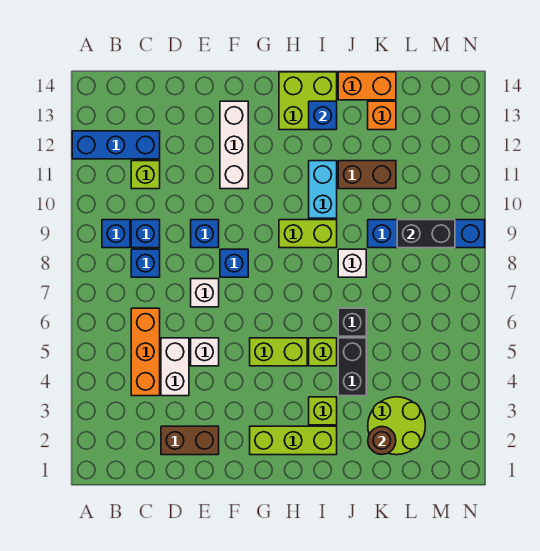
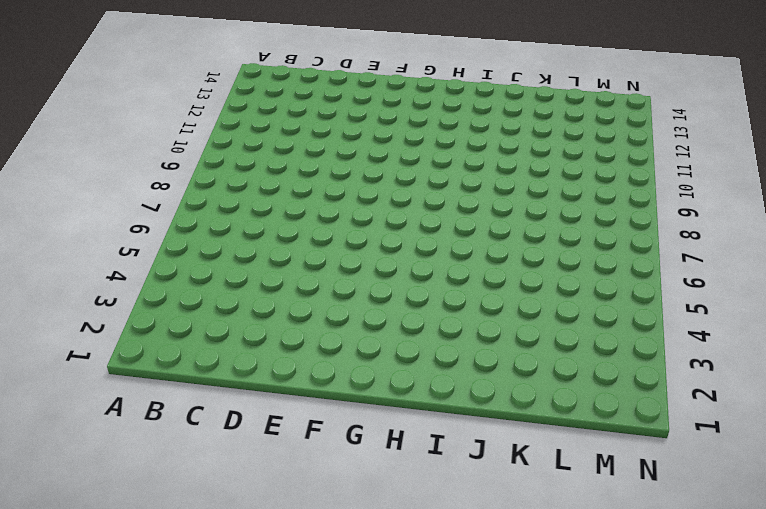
none -> blue brick A12:C12 level 1
none -> blue brick B9 level 1
none -> orange brick C4:C6 level 1
none -> blue brick C8 level 1

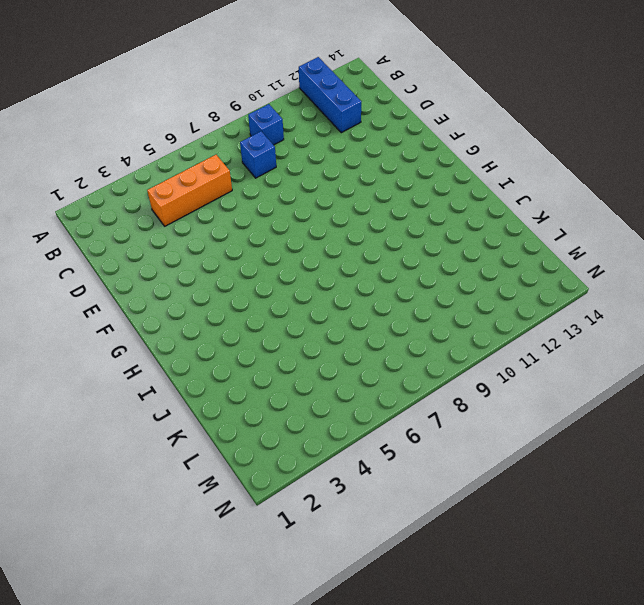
none -> blue brick C9 level 1
none -> lime brick C11 level 1
none -> brown brick D2:E2 level 1
none -> white brick D4:D5 level 1

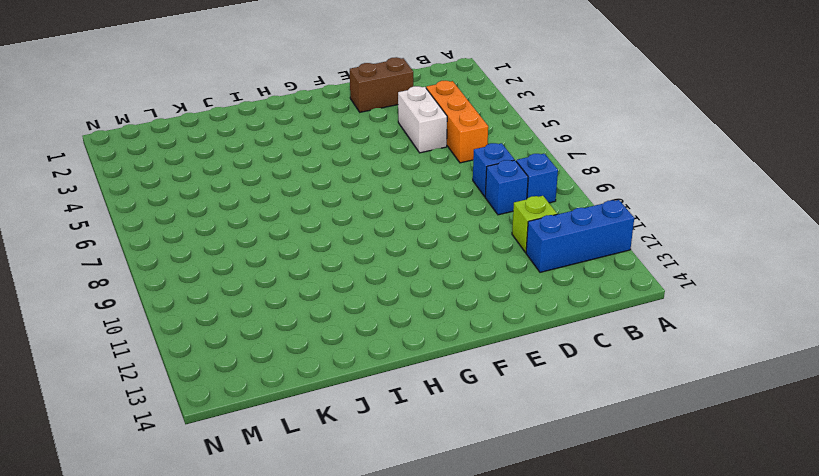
none -> white brick E5 level 1
none -> white brick E7 level 1
none -> blue brick E9 level 1
none -> blue brick F8 level 1

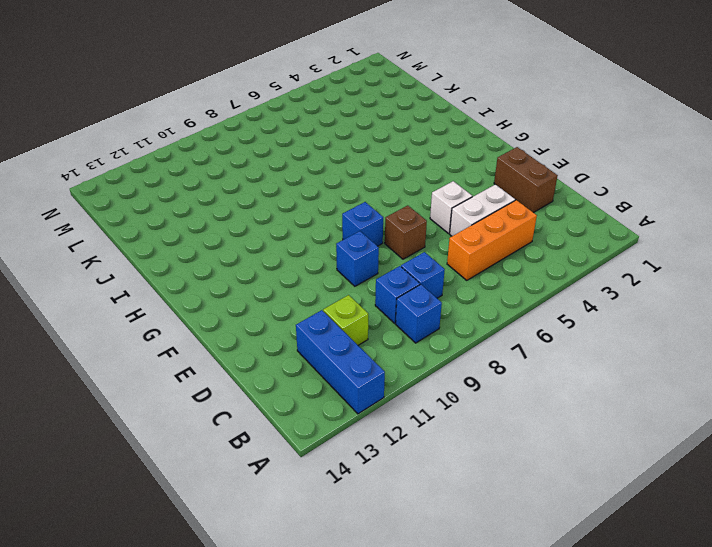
brown brick E7 level 1 -> white brick E7 level 1
none -> white brick F11:F13 level 1
none -> lime brick G2:I2 level 1
none -> lime brick G5:H5 level 1
none -> lime brick H9:I9 level 1

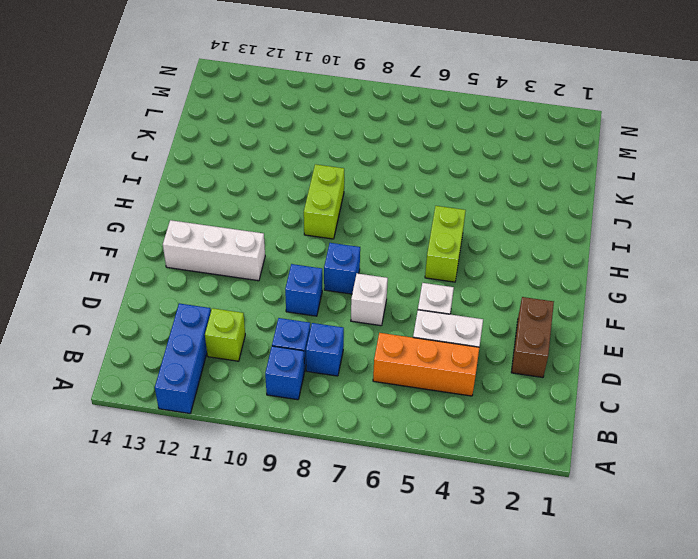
none -> lime brick G2:I2 level 1
none -> lime brick H13:I14 level 1
none -> lime brick I3 level 1
none -> lime brick I5 level 1

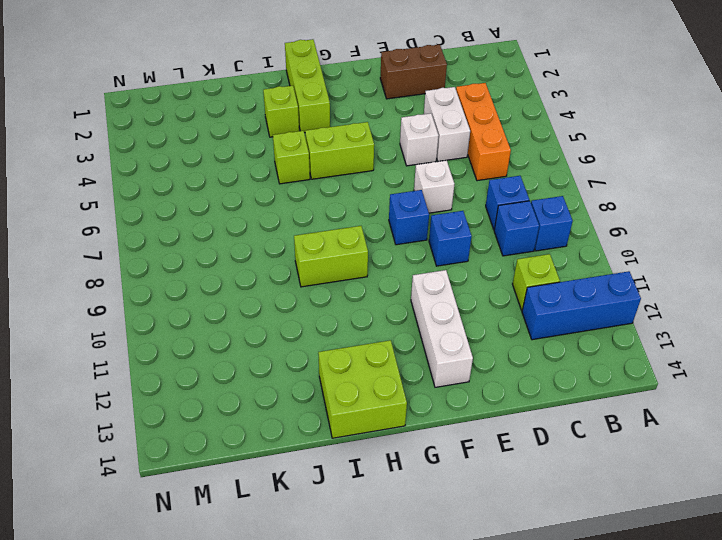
lime brick H1:H3 level 1 -> lime brick G2:I2 level 1
none -> cyan brick I10:I11 level 1
none -> black brick J4:J5 level 1
none -> black brick J6 level 1
none -> white brick J8 level 1

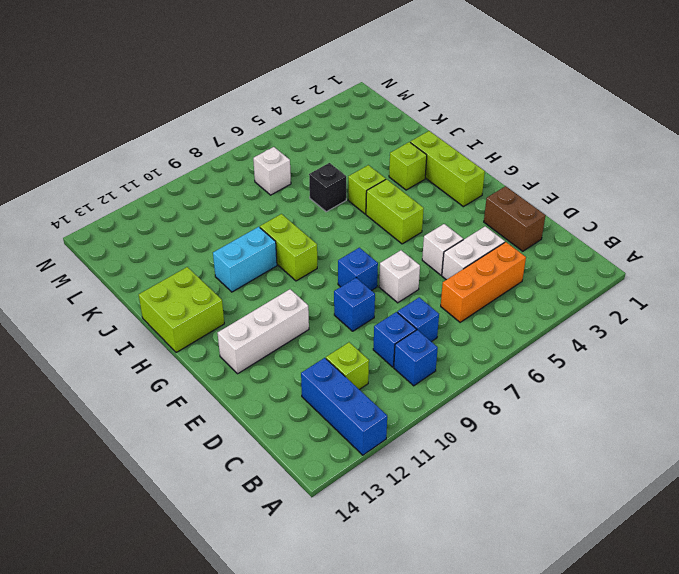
white brick L7 level 1 -> white brick J8 level 1
none -> black brick J4:J5 level 1
none -> brown brick J11:K11 level 1
none -> orange brick J14:K14 level 1
none -> lime round brick K2:L3 level 1

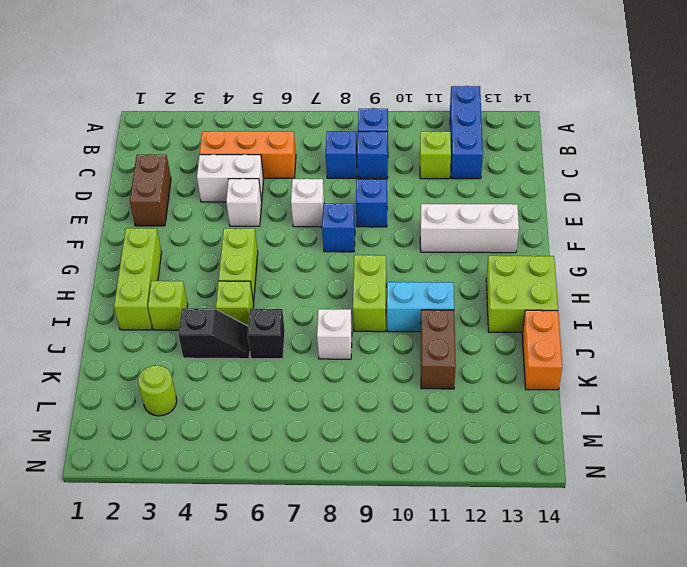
black slope J4:J5 level 1 top 4 -> black brick J4:J5 level 1
lime round brick L3 level 1 -> lime round brick K2:L3 level 1
none -> blue brick K9:N9 level 1
none -> orange brick K13 level 1
none -> blue brick I13 level 2
none -> brown round brick K2 level 2

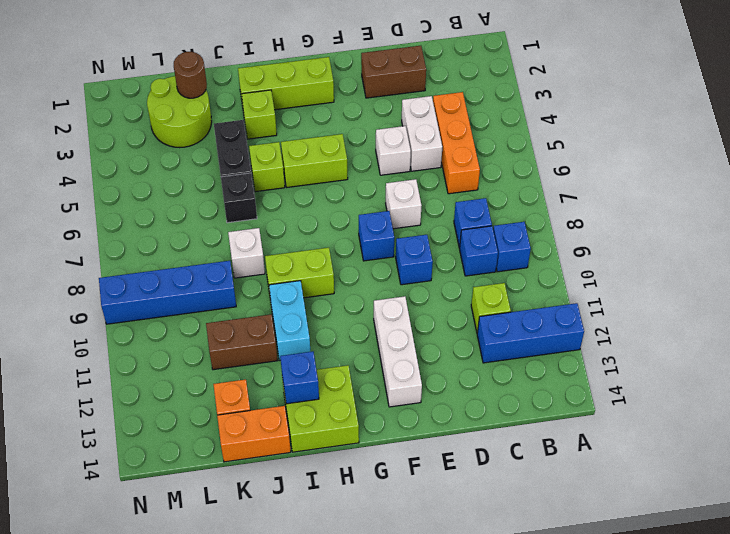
none -> black brick L9:M9 level 2

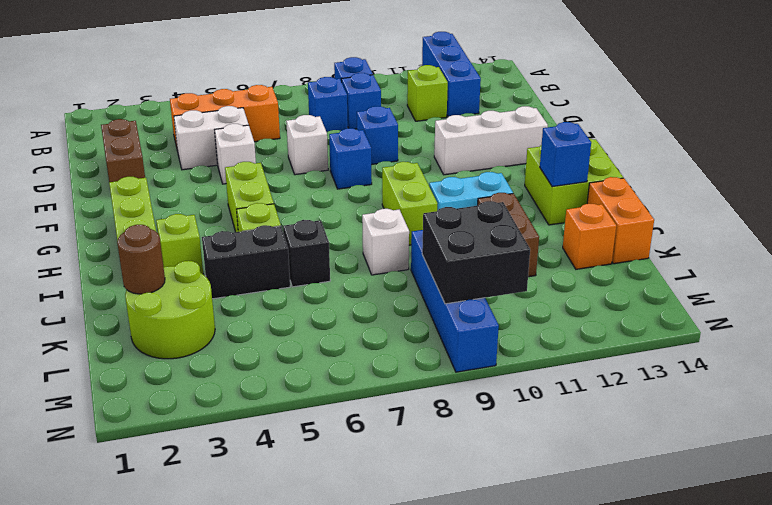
black brick L9:M10 level 2 -> black brick L9:M9 level 2

